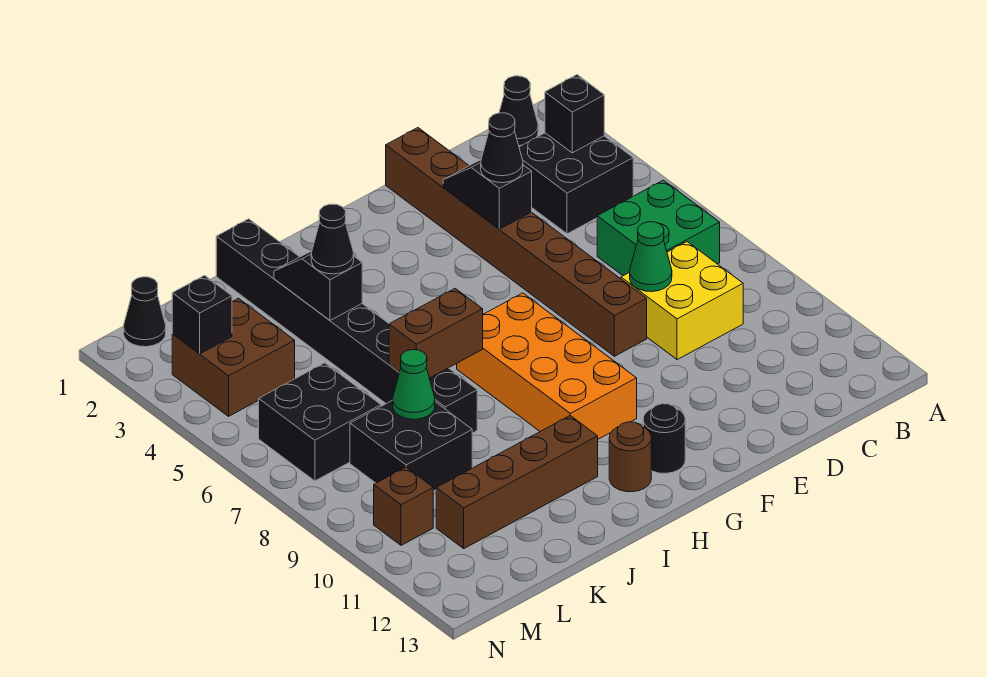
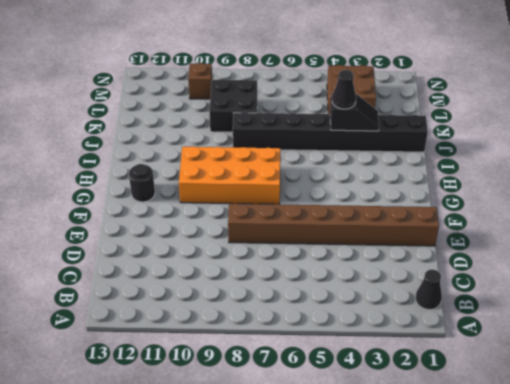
none -> black brick B3:C4 level 1
none -> green brick B6:C7 level 1
none -> yellow brick C8:D9 level 1

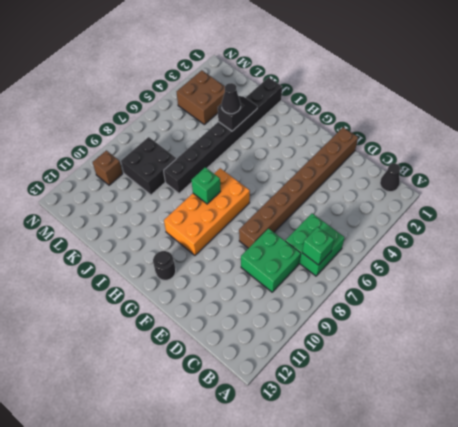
green brick B7 level 2 -> none
green brick C8:D9 level 1 -> yellow brick C8:D9 level 1
green brick H8 level 2 -> none
none -> black brick B3:C4 level 1
none -> brown round brick H12 level 1
none -> brown brick I11:L11 level 1

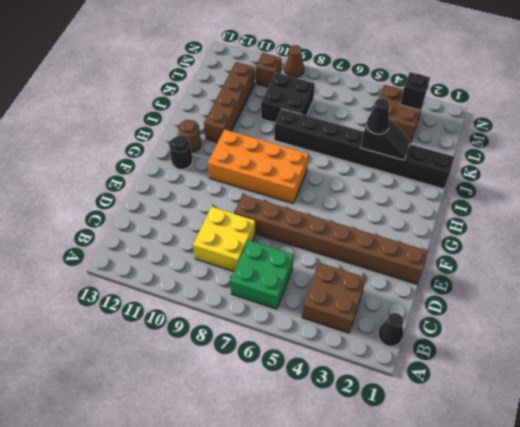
brown brick B3:C4 level 1 -> black brick B3:C4 level 1
brown cone N9 level 1 -> none
none -> black brick L6:M7 level 1
none -> black cone M1 level 1
none -> black brick B3 level 2

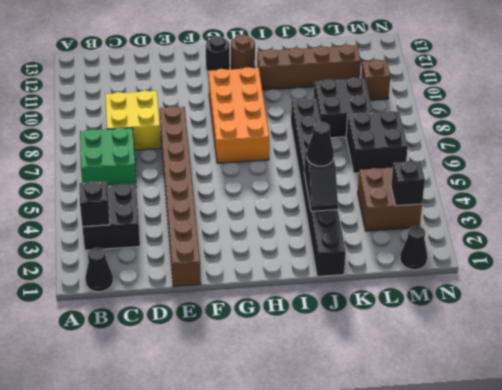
none -> green cone D8 level 2
none -> black slope E3:E4 level 2 top 4
none -> brown brick I7:J7 level 2

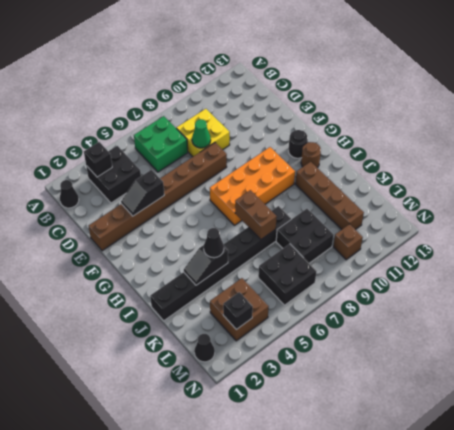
none -> green cone K8 level 2
none -> black cone E4 level 3

